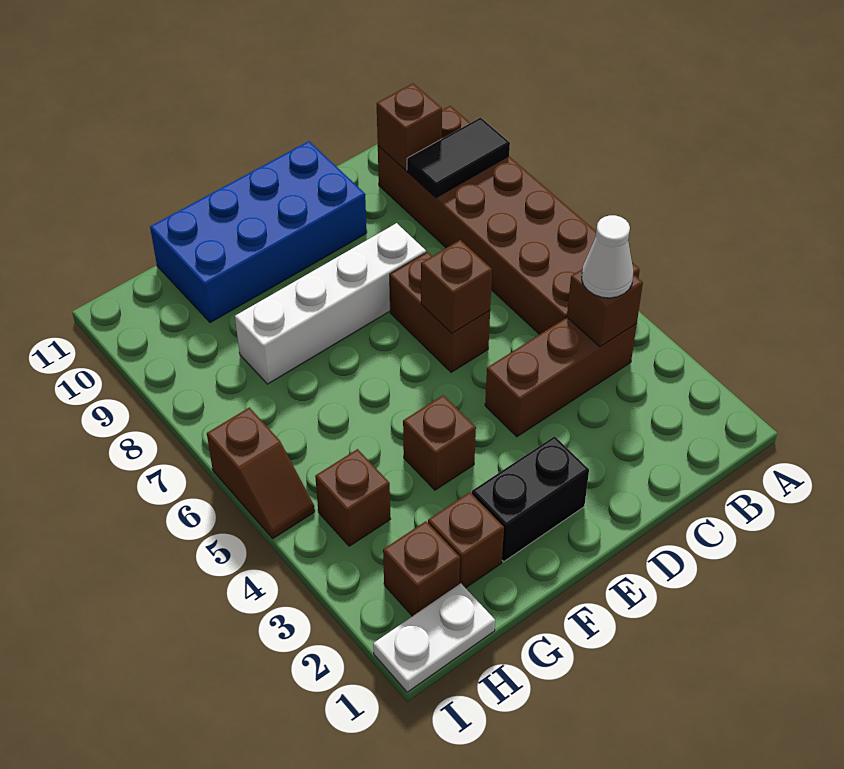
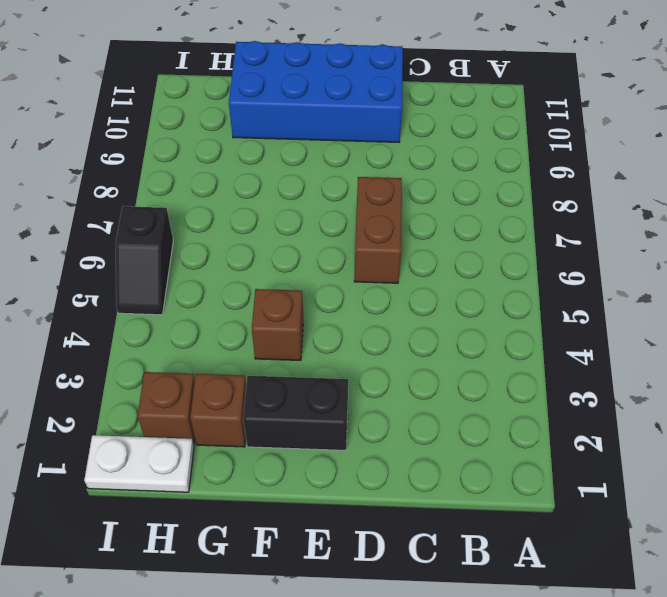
black slope I5:I6 level 1 top 6 -> brown slope I5:I6 level 1 top 6
none -> brown brick A5:B10 level 1
none -> brown brick B4:D4 level 1
none -> white brick D8:G8 level 1

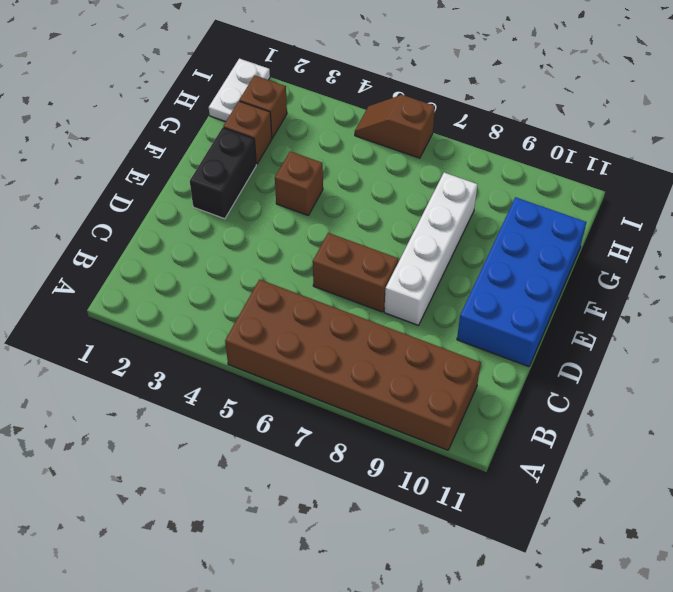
none -> brown brick B4:D4 level 1
none -> brown brick H4 level 1
none -> black tile A9:B9 level 2

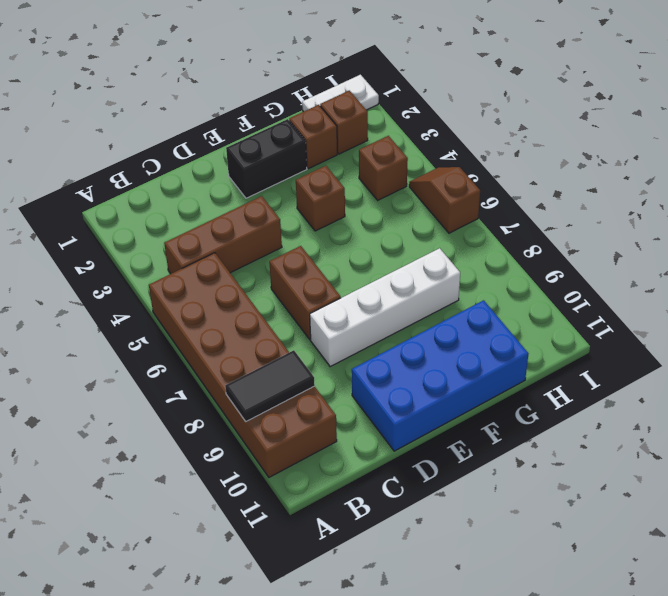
none -> brown brick B4 level 2
none -> brown brick B10 level 2
none -> brown brick D6 level 2

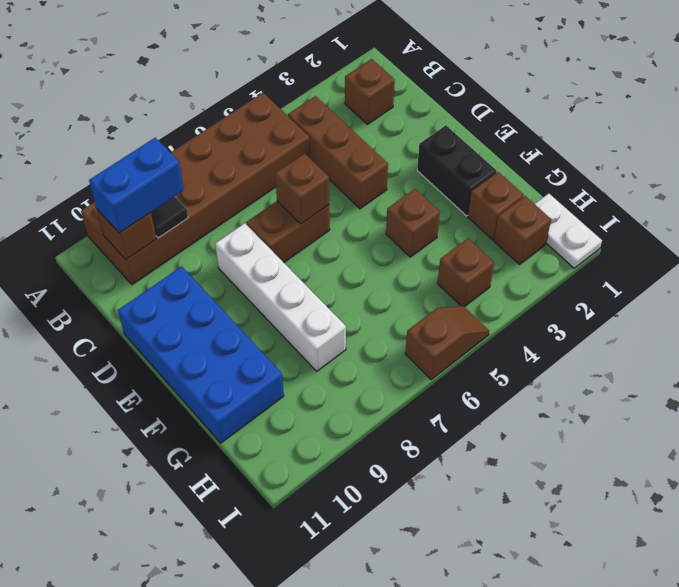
brown brick B2 level 1 -> brown brick B4 level 2
blue brick B9:B10 level 3 -> none
none -> white cone B4 level 3

